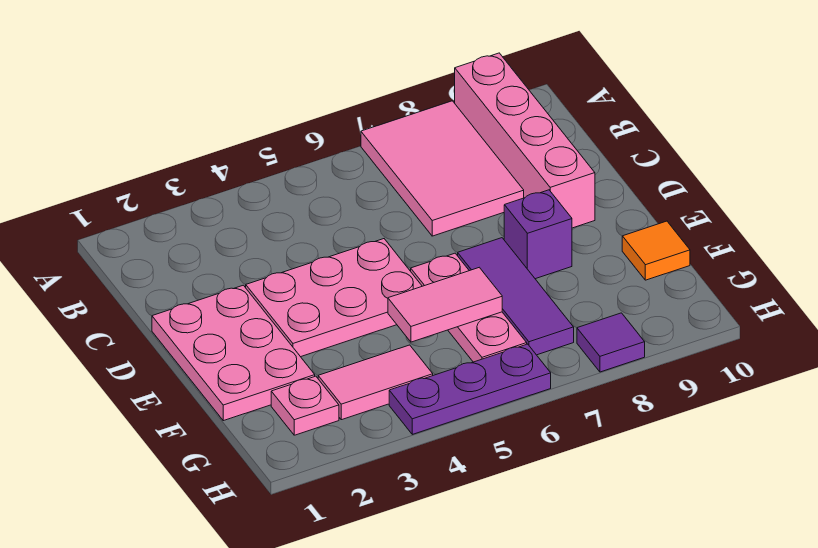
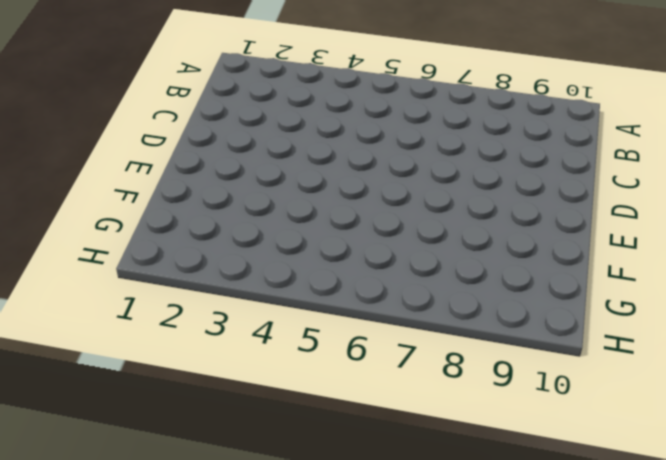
none -> pink tile A7:C8 level 1
none -> pink brick A9:D9 level 1
none -> pink plate D1:F2 level 1

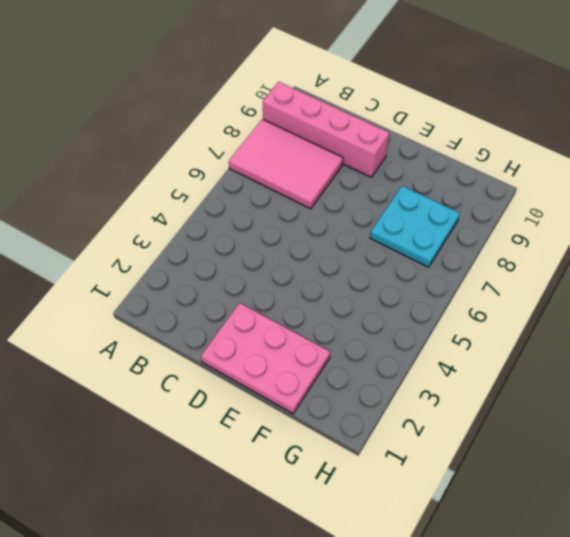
cyan plate F7:G8 level 1 -> purple tile E7:G7 level 1
none -> pink plate D3:E5 level 1
none -> pink plate E6:G6 level 1
none -> purple brick E8 level 1

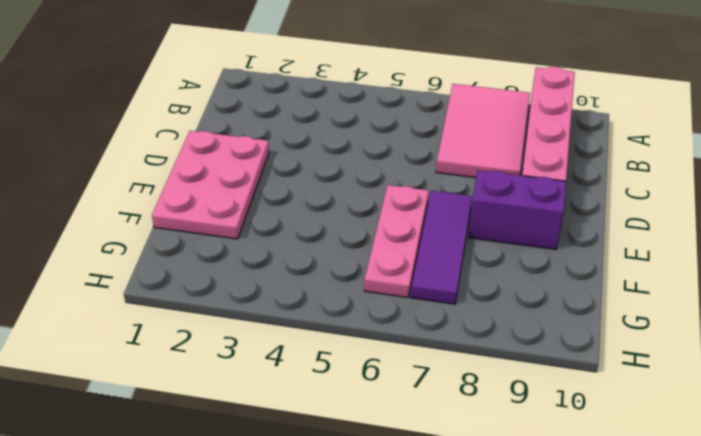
purple brick E8:E9 level 1 -> purple brick E8 level 1
none -> pink plate D3:E5 level 1
none -> orange tile F10 level 1
none -> pink plate G2 level 1

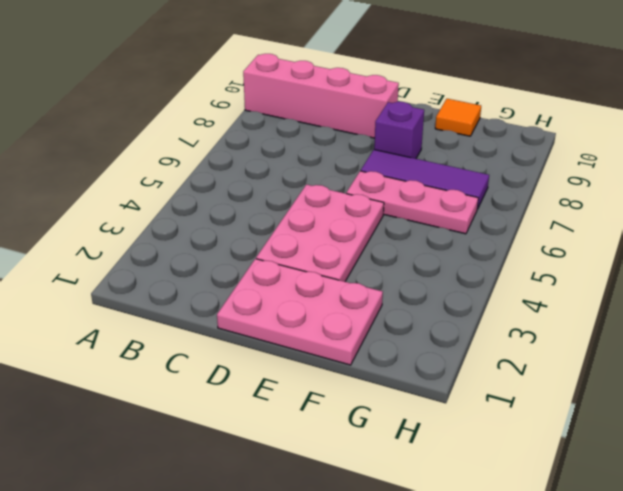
none -> pink tile A7:C8 level 1
none -> pink plate G2 level 1
none -> pink tile G3:G4 level 1

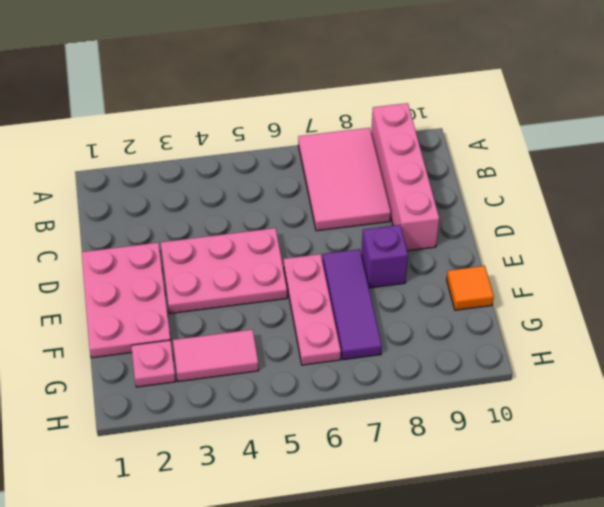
none -> purple plate H4:H6 level 1
none -> purple tile H8 level 1
none -> pink tile F5:F6 level 2

